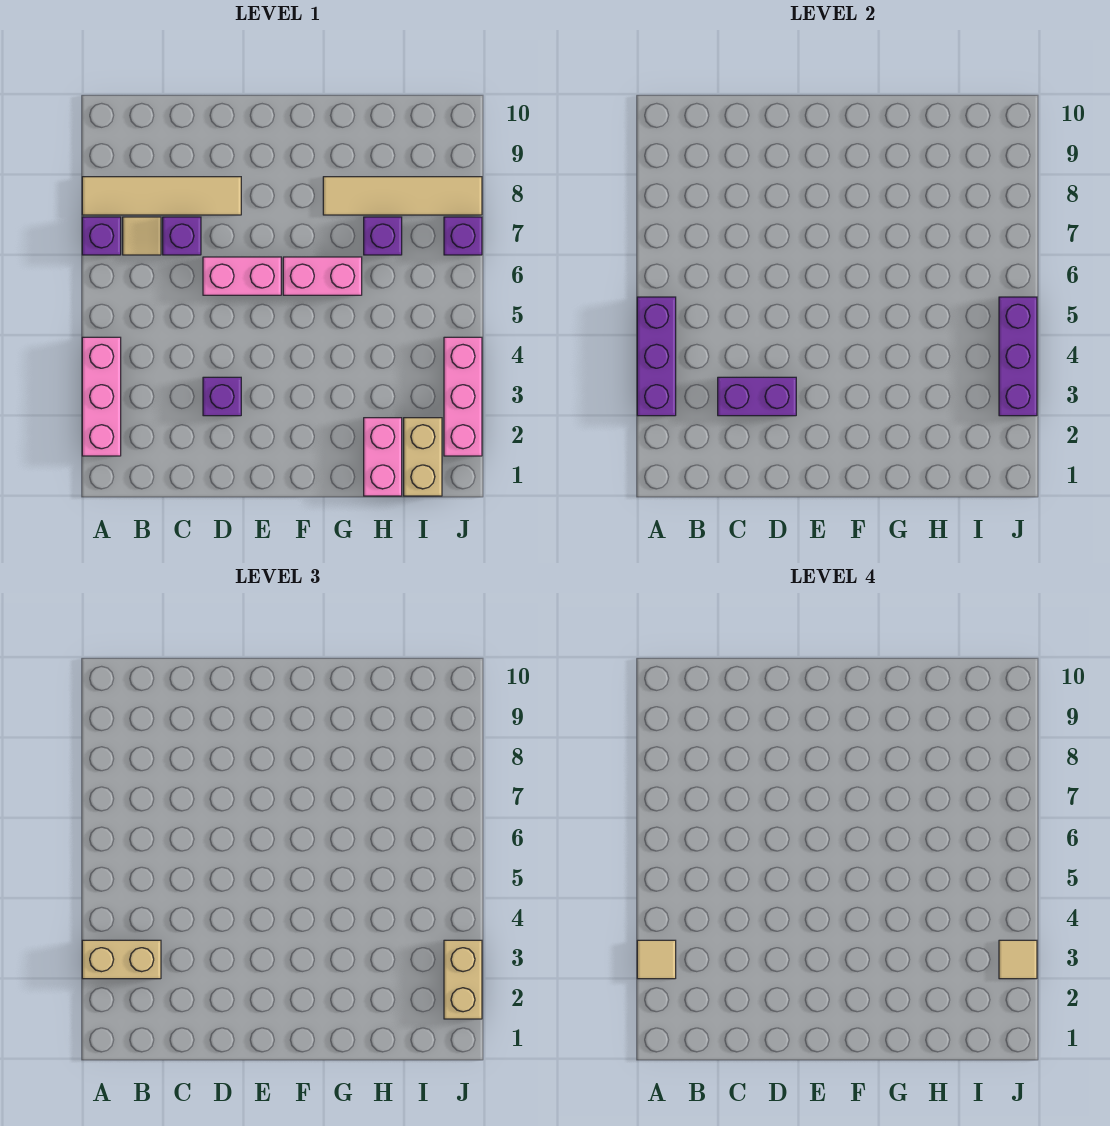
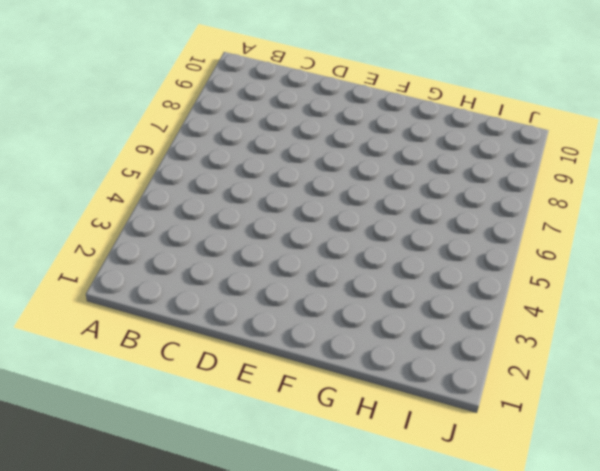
none -> pink brick A2:A4 level 1
none -> purple brick A7 level 1
none -> tan tile A8:D8 level 1

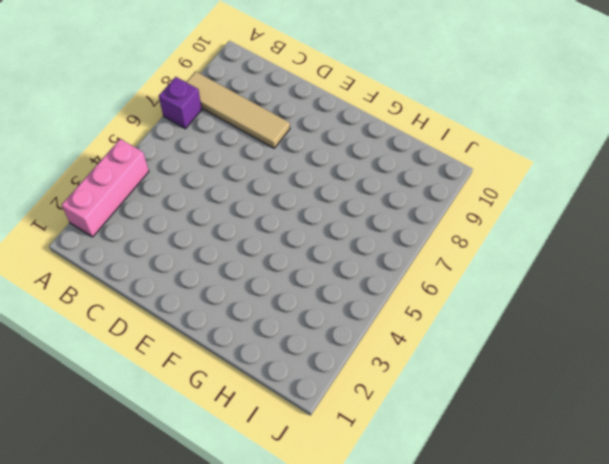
none -> tan tile B7 level 1
none -> purple brick C7 level 1
none -> purple brick D3 level 1

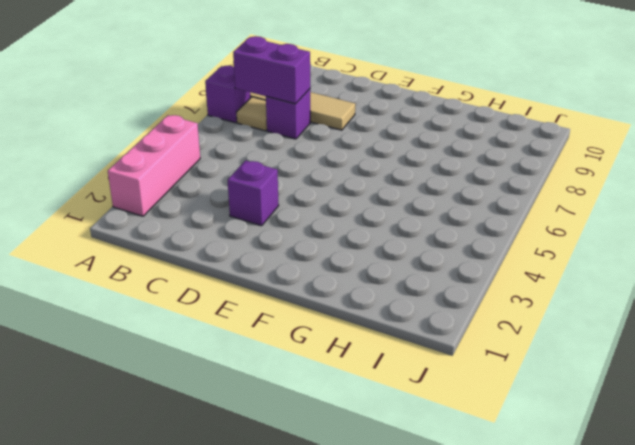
purple brick B7:C7 level 2 -> purple brick C3:D3 level 2
none -> pink brick D6:E6 level 1
none -> pink brick F6:G6 level 1
none -> tan tile G8:J8 level 1

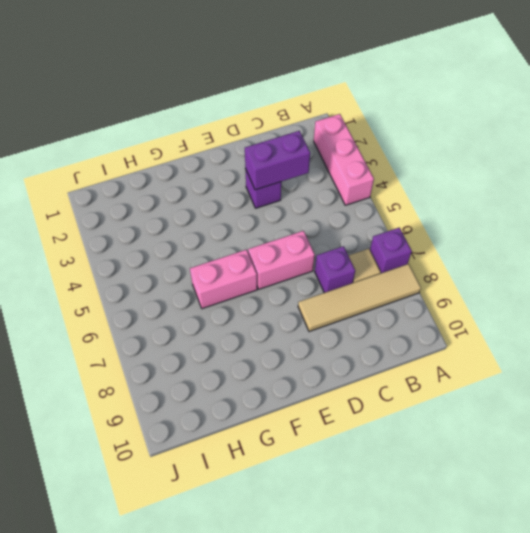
none -> tan tile G8:J8 level 1
none -> pink brick H1:H2 level 1
none -> purple brick H7 level 1

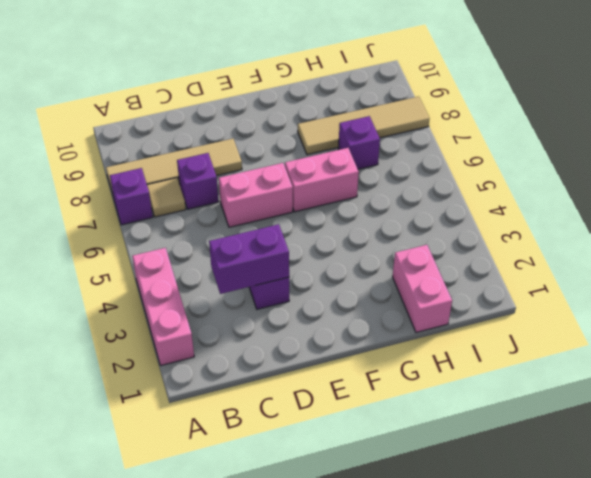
none -> tan brick I1:I2 level 1
none -> pink brick J2:J4 level 1
none -> purple brick J7 level 1

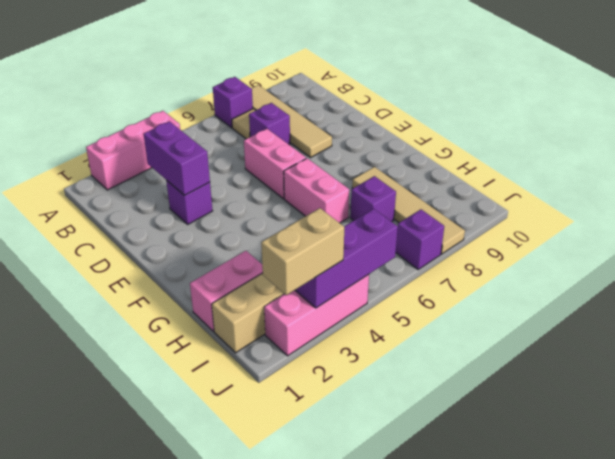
none -> purple brick A3:A5 level 2
none -> tan brick A3:B3 level 3
none -> tan tile A3 level 4

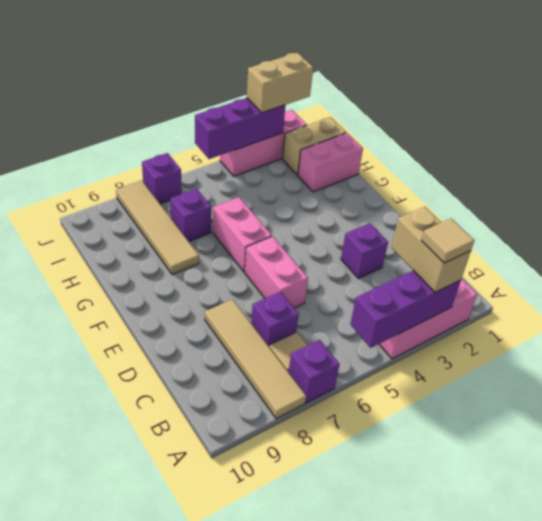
none -> purple brick C3:D3 level 2
none -> tan tile J3 level 4

